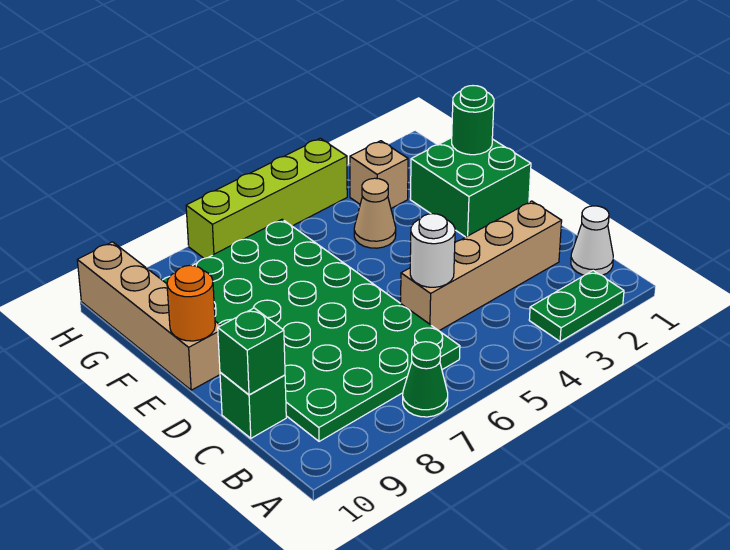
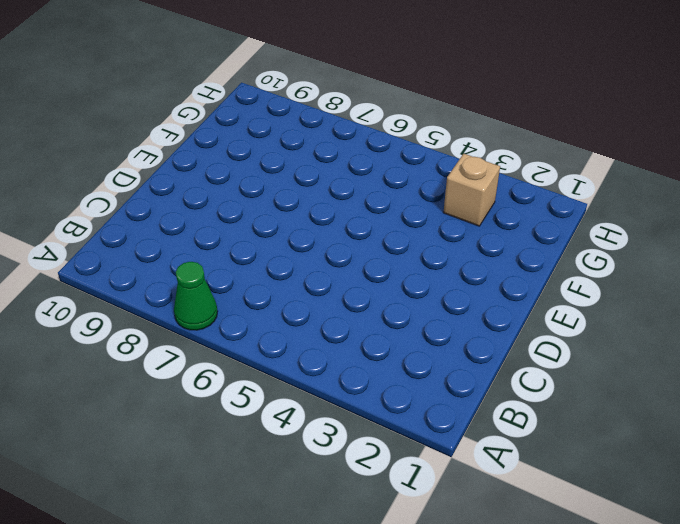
none -> green plate A2:A3 level 1
none -> white cone B1 level 1
none -> green plate B6:G9 level 1

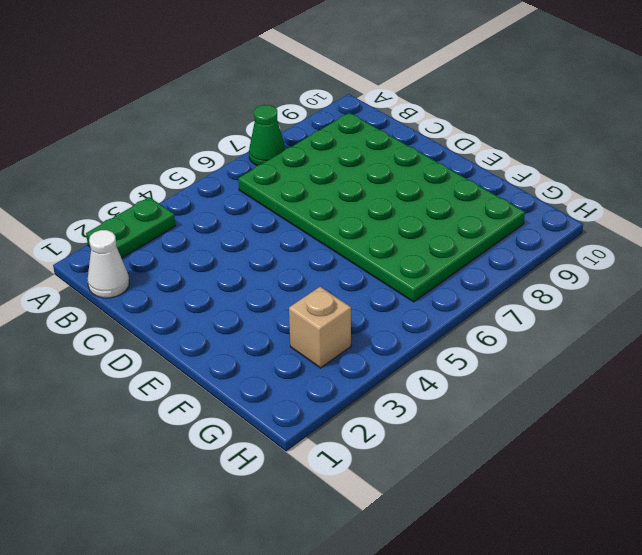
none -> tan brick C2:C5 level 1
none -> green brick C10 level 1
none -> green brick E1:F2 level 1

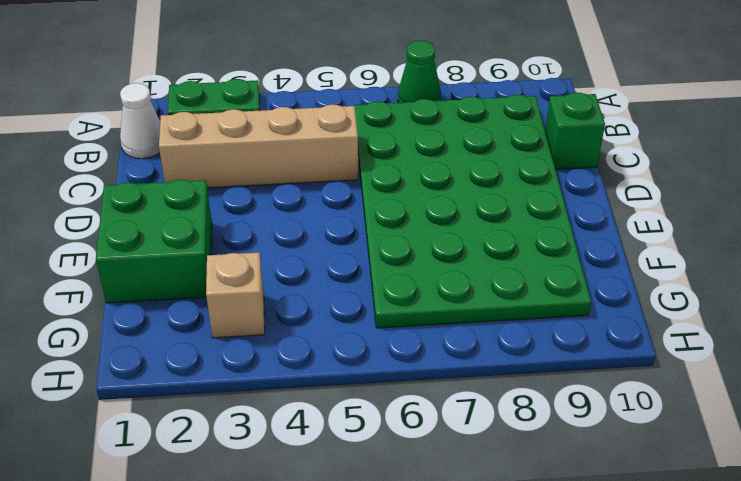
none -> tan brick E10:H10 level 1
none -> tan cone F4 level 1
none -> lime brick H4:H7 level 1

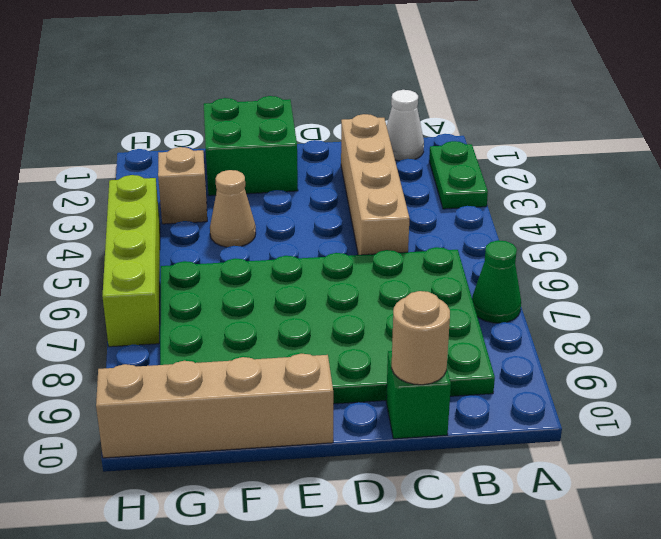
tan round brick C10 level 2 -> green brick C10 level 2
none -> white round brick C5 level 2
none -> orange round brick E10 level 2
none -> green round brick F1 level 2

